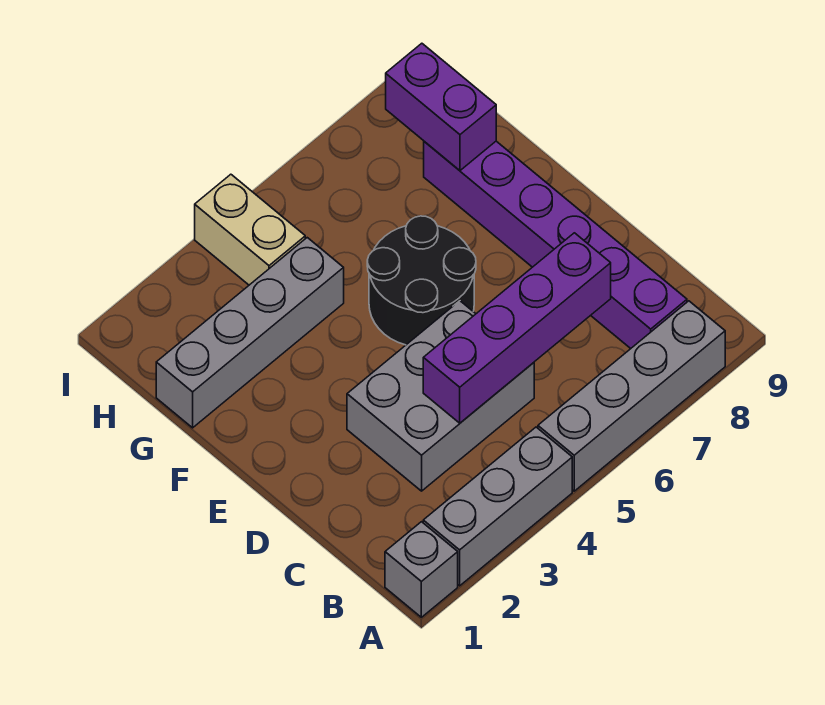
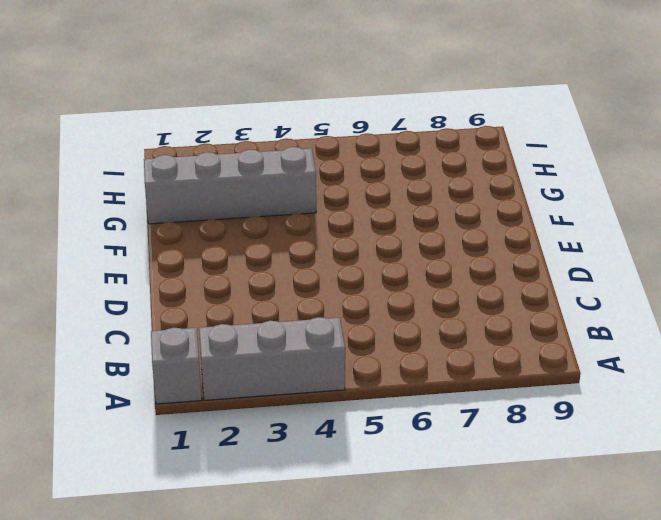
none -> grey brick A5:A8 level 1
none -> purple brick B8:G8 level 1

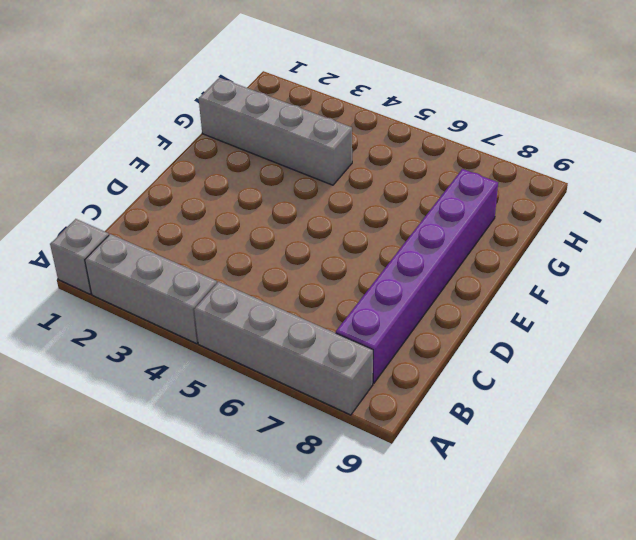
none -> grey brick C3:D5 level 1
none -> black round brick E5:F6 level 1

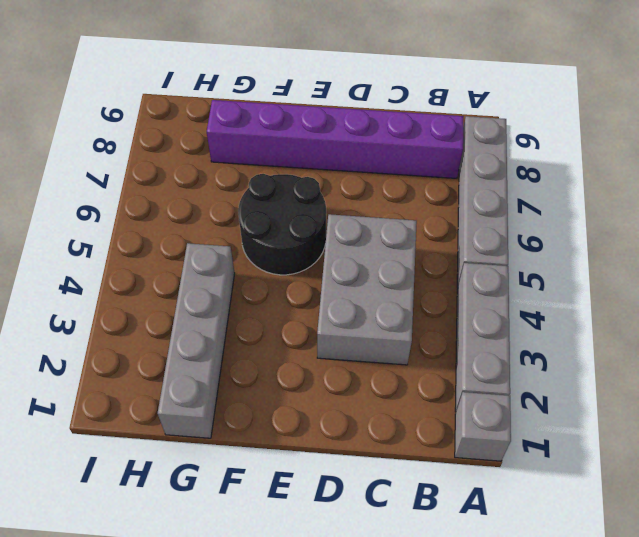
none -> tan brick H4:I4 level 1
none -> purple brick C4:C7 level 2

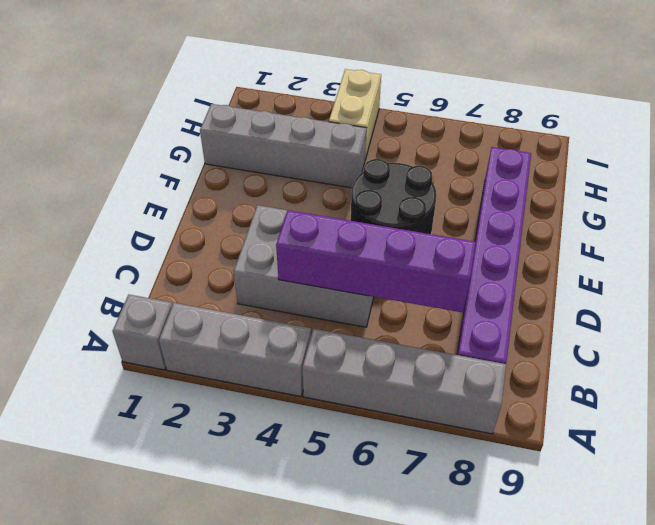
none -> purple brick G8:H8 level 2

